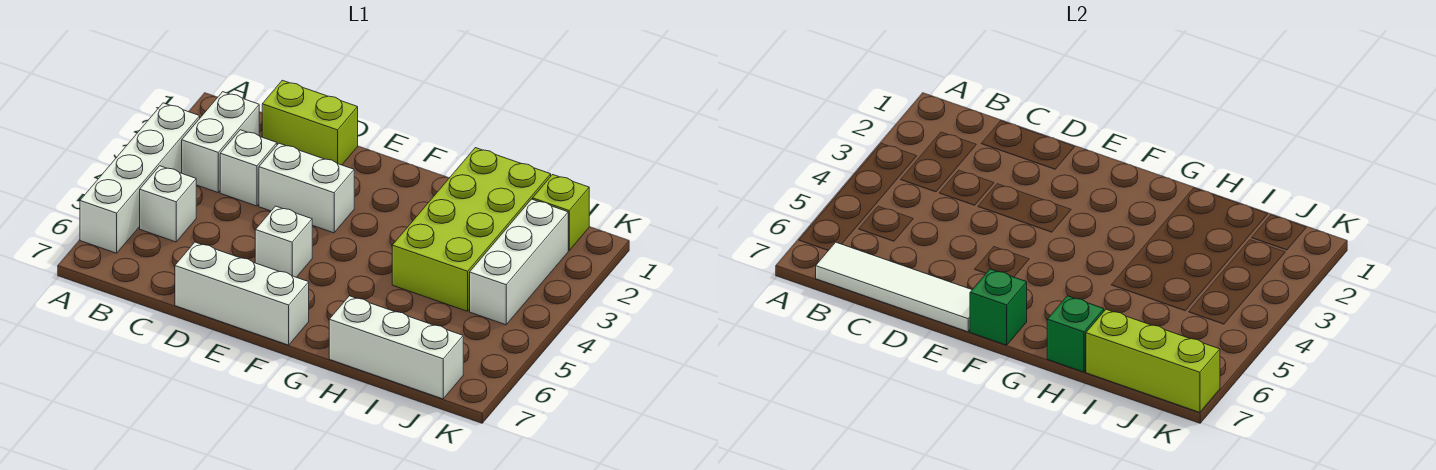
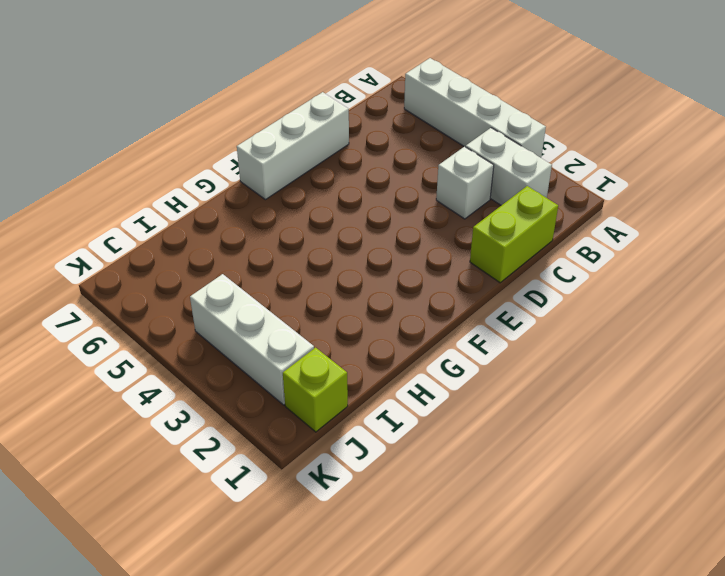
none -> white brick B5 level 1
none -> white brick D3:E3 level 1
none -> white brick E5 level 1

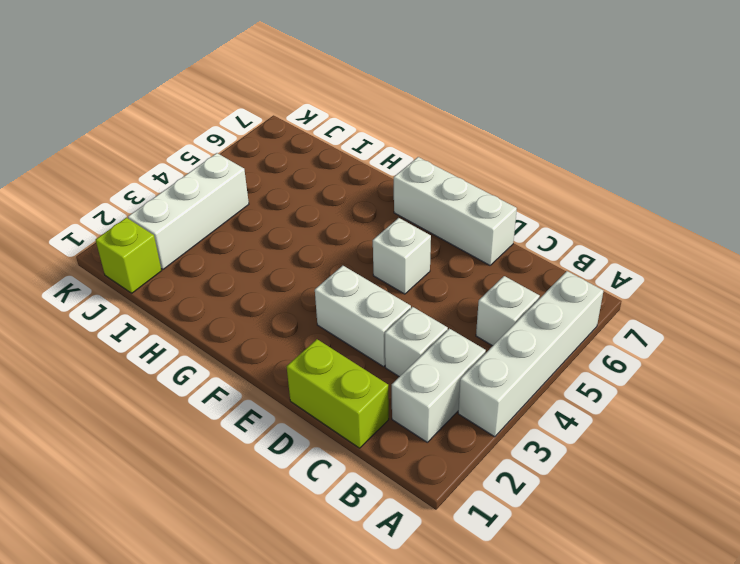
none -> lime brick H1:I4 level 1
none -> white brick H7:J7 level 1
none -> white tile B7:E7 level 2

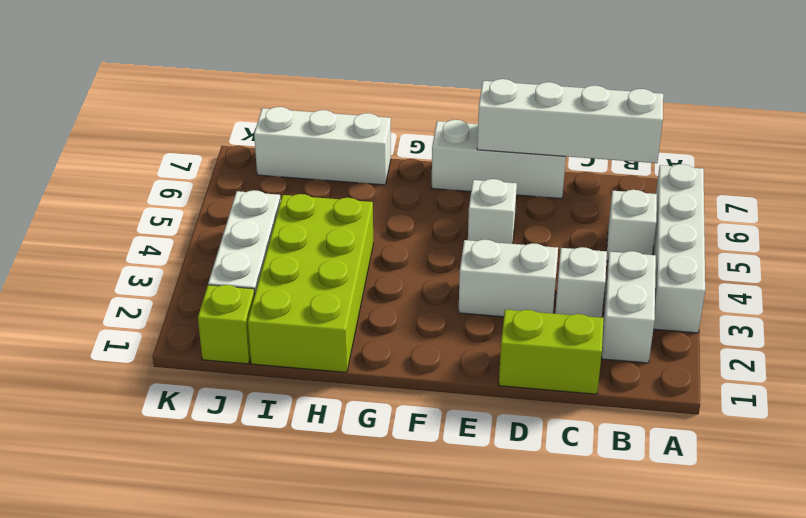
white brick B7:E7 level 2 -> white tile B7:E7 level 2
none -> green brick F7 level 2
none -> green brick H7 level 2
none -> lime brick I7:K7 level 2

